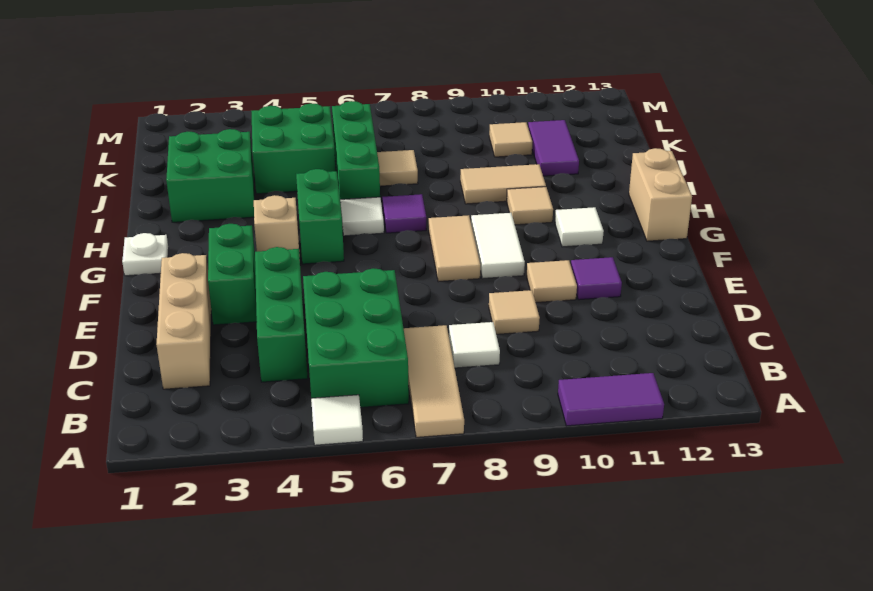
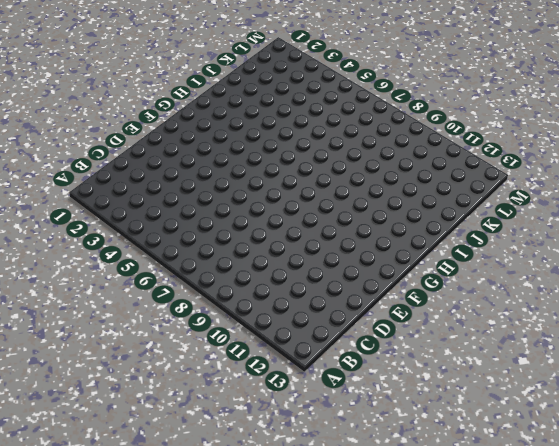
none -> white tile A5 level 1
none -> tan tile A7:C7 level 1
none -> purple tile A10:A11 level 1

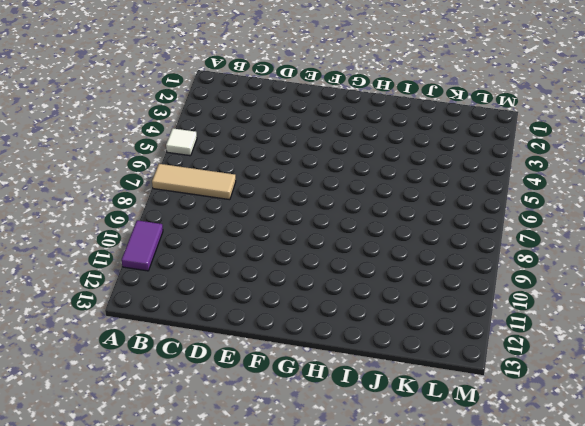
none -> green brick B5:D6 level 1
none -> tan brick C2:E2 level 1
none -> green brick C4:E4 level 1

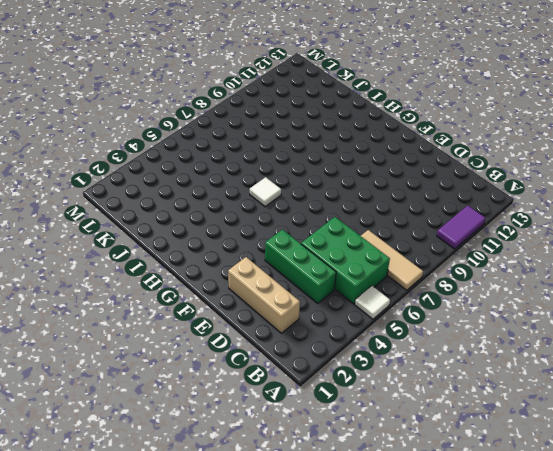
none -> white tile C8 level 1
none -> tan tile D9 level 1
none -> green brick E3:F3 level 1

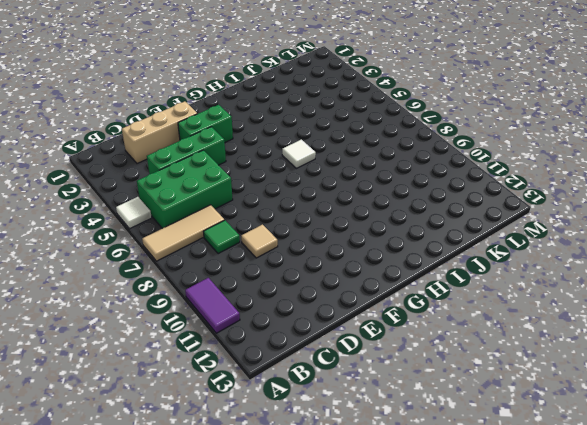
green tile C8 level 1 -> white tile C8 level 1
none -> tan tile E10 level 1
none -> purple tile E11 level 1
none -> tan tile F8:G8 level 1

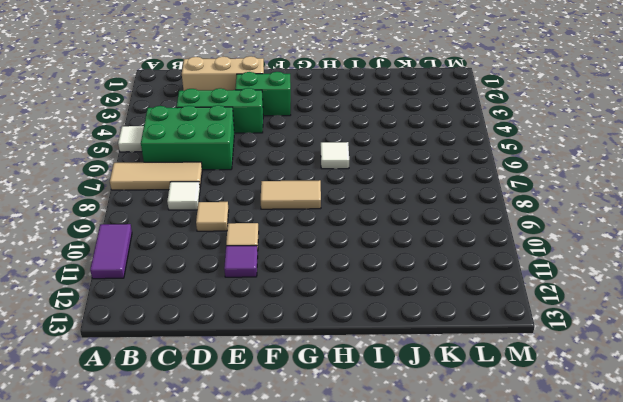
none -> white tile F9:G9 level 1
none -> white plate G1 level 1
none -> tan brick G4 level 1

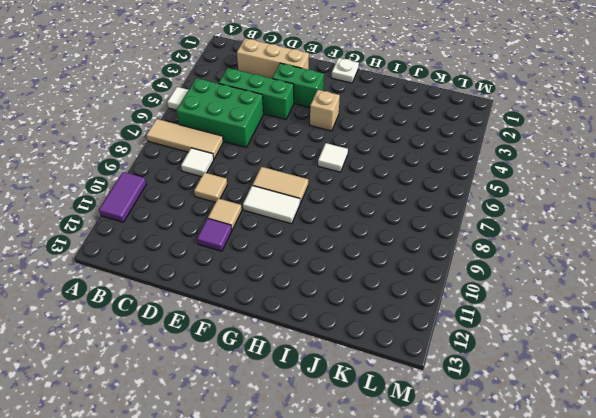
none -> green brick G5:H5 level 1
none -> white tile G11 level 1
none -> tan brick G13:H13 level 1

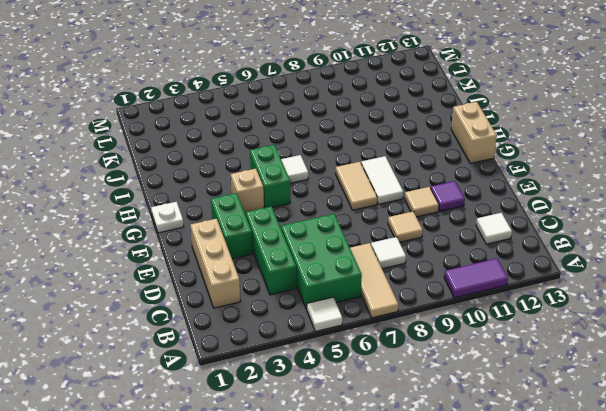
white tile C12 level 1 -> white tile G11 level 1
none -> purple tile H7 level 1
none -> tan tile H10 level 1
none -> green brick I2:J3 level 1

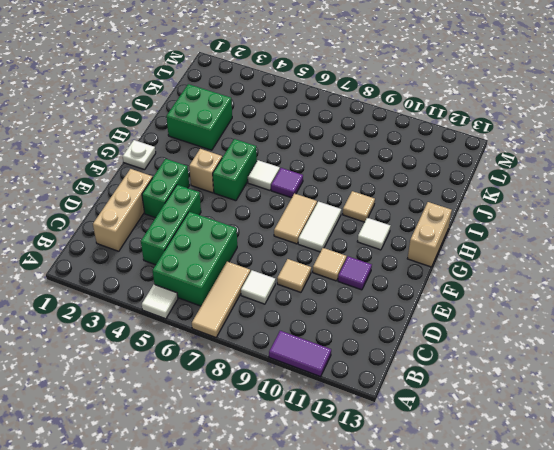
none -> green brick I6:K6 level 1
none -> tan tile I9:I10 level 1
none -> green brick J4:K5 level 1

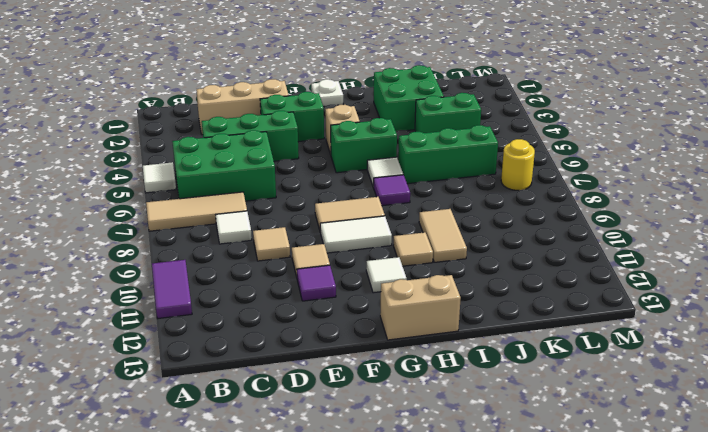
green brick J4:K4 level 1 -> green brick J4:K5 level 1
yellow round brick L7 level 1 -> none
none -> tan tile J7 level 1
none -> purple tile J11:K11 level 1
none -> tan tile K10 level 1

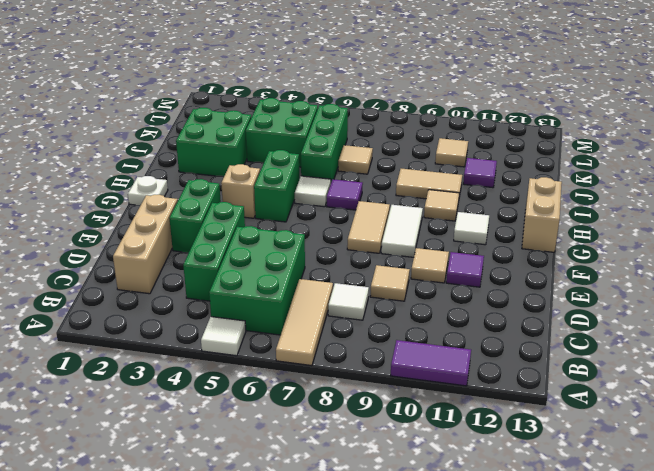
purple tile J11 level 1 -> purple tile J11:K11 level 1

